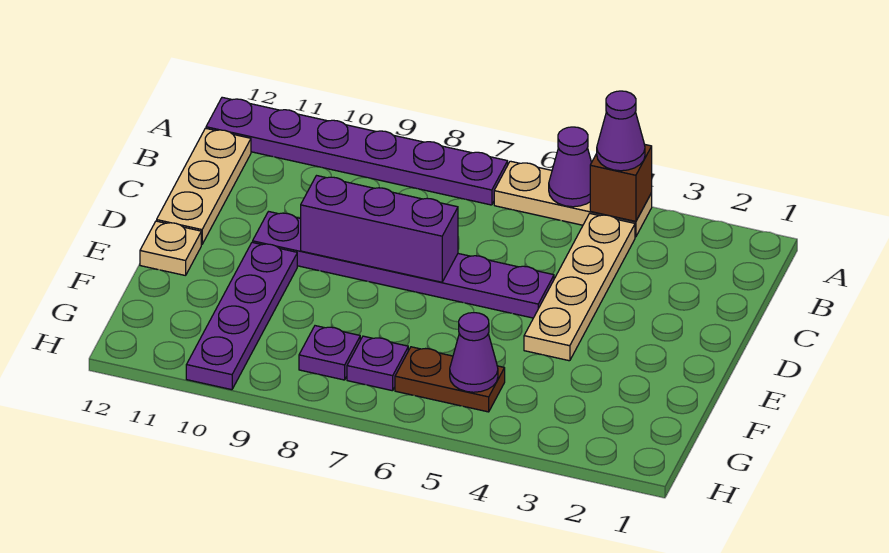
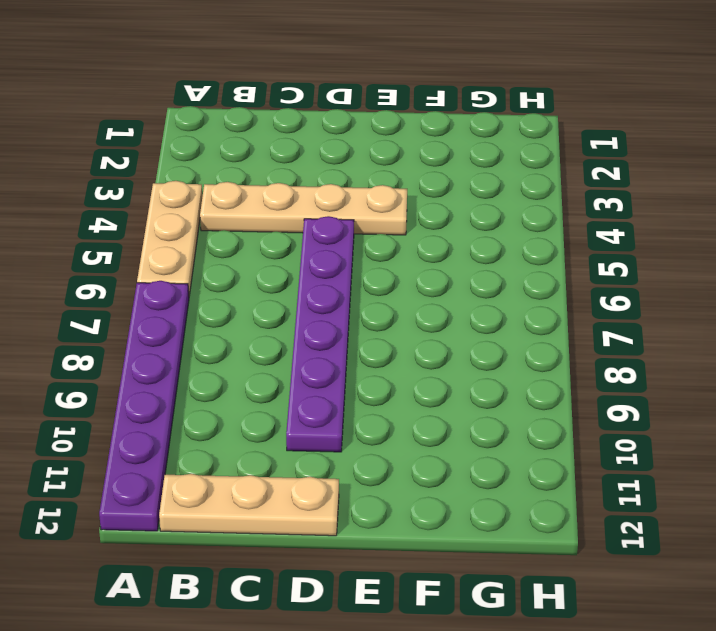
none -> purple plate E10:H10 level 1
none -> tan plate E12 level 1
none -> brown plate G5:G6 level 1

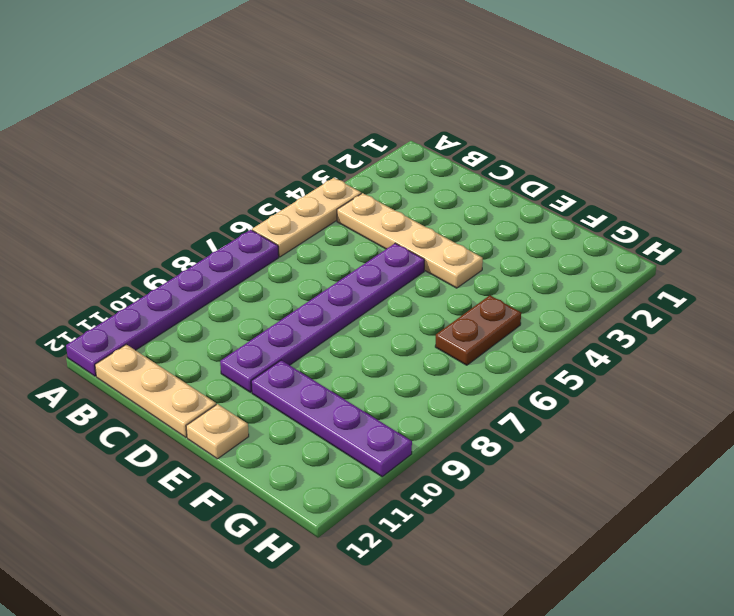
none -> purple plate G7 level 1
none -> purple plate G8 level 1
none -> brown brick A4 level 2

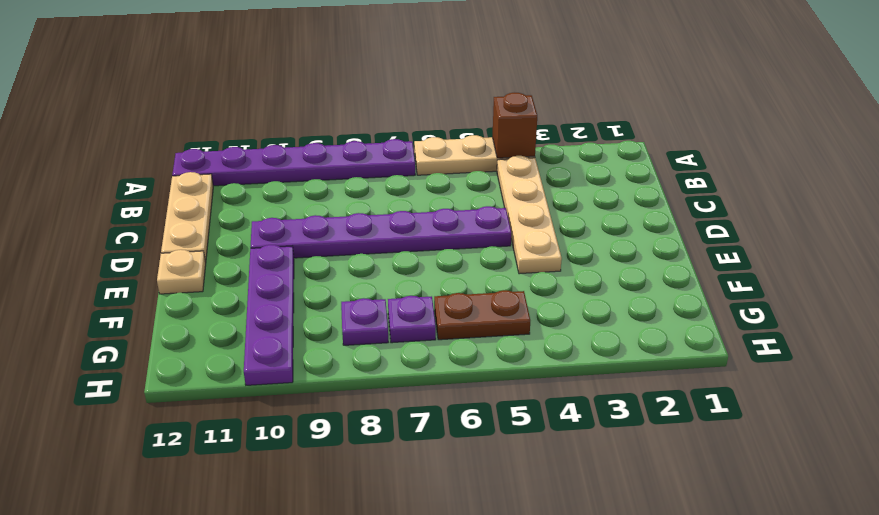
none -> purple cone A5 level 2
none -> purple brick D7:D9 level 2
none -> purple cone G5 level 2

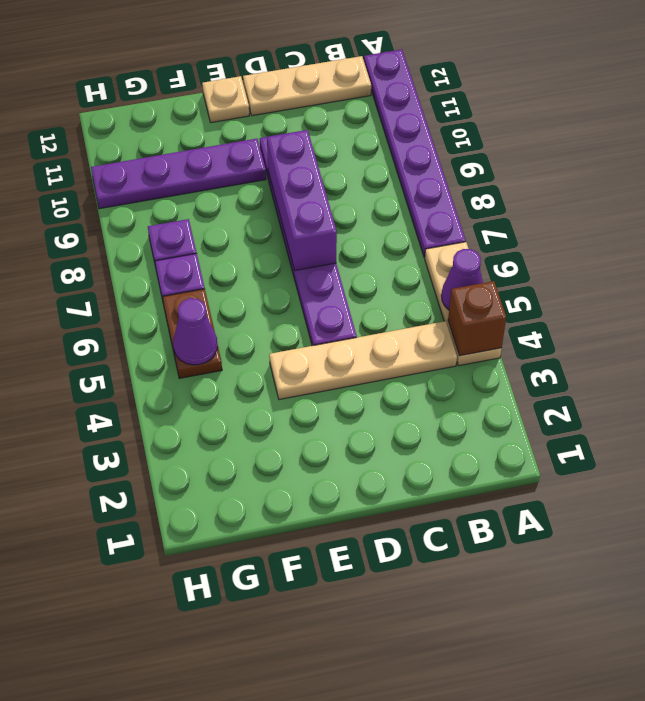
none -> purple cone A4 level 3

